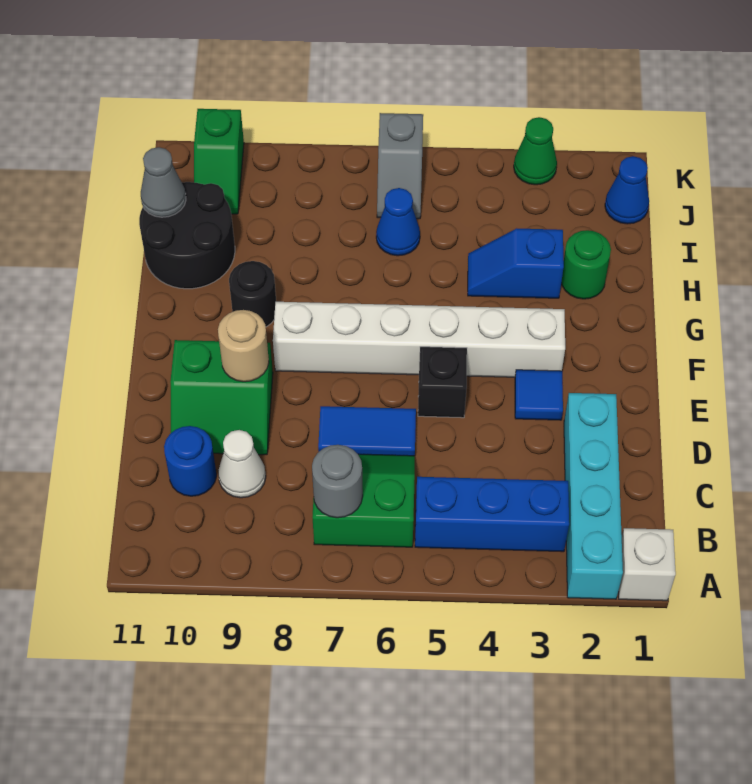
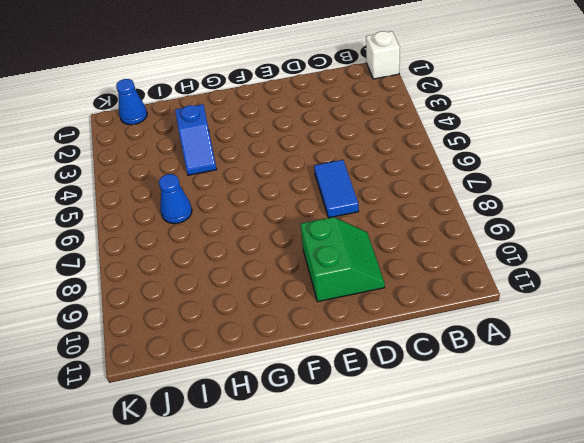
none -> cyan brick A2:D2 level 1
none -> blue brick B3:B5 level 1
none -> green slope B6:C7 level 1 top B

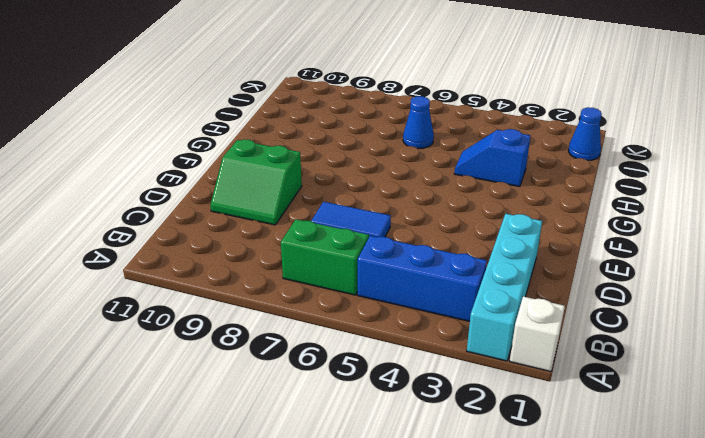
none -> white cone C9 level 1
none -> blue round brick C10 level 1
none -> blue tile E3 level 1

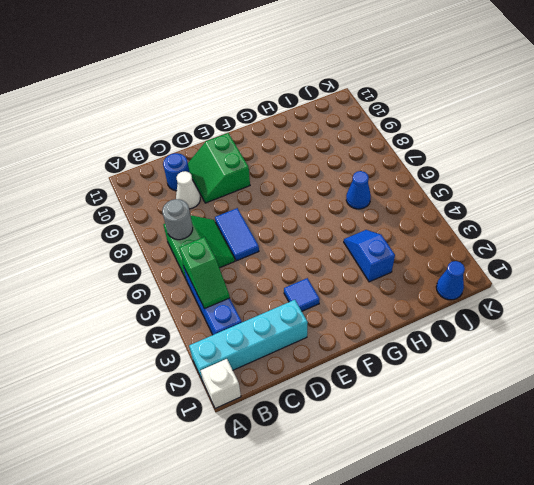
green slope B4:B5 level 2 top 5 -> green slope J10:K10 level 1 top K
none -> black brick E5 level 1
none -> white brick F3:F8 level 1
none -> black round brick G9 level 1

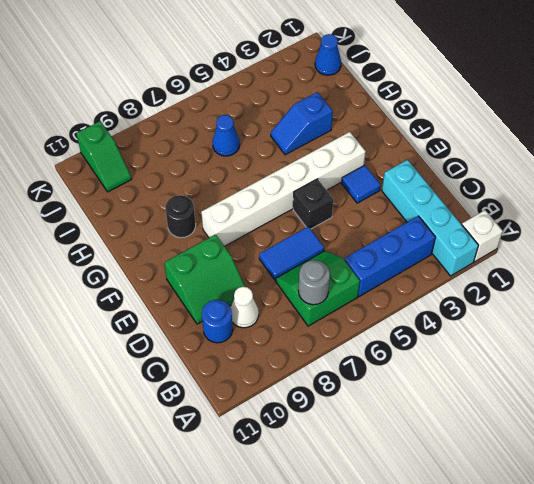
none -> green round brick H2 level 1
none -> black round brick H10:I11 level 1
none -> grey slope J6:K6 level 1 top K

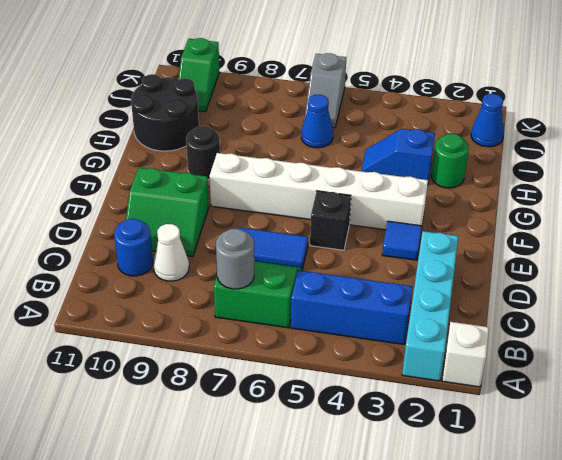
none -> green cone K3 level 1
none -> tan round brick E9 level 2
none -> grey cone I11 level 2

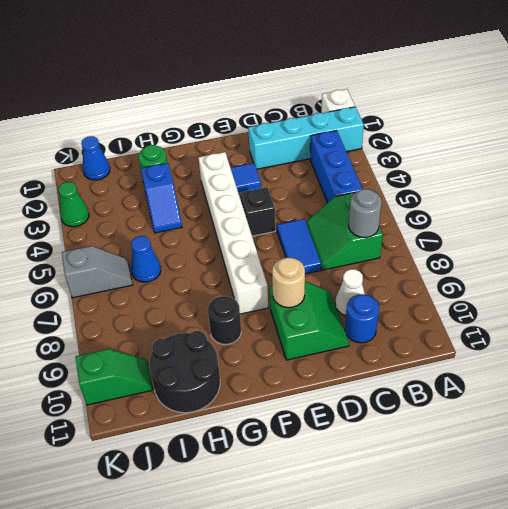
none -> grey cone I11 level 2

